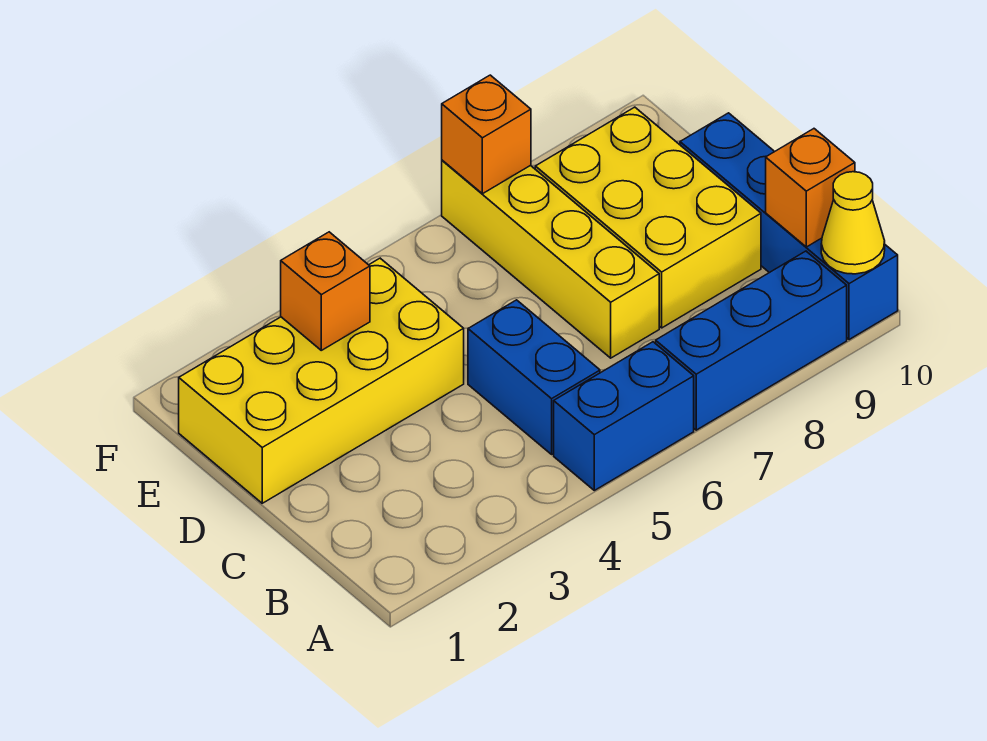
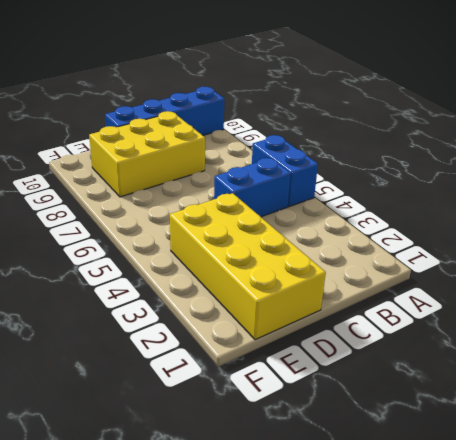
none -> blue brick A7:A9 level 1
none -> yellow brick C7:F7 level 1

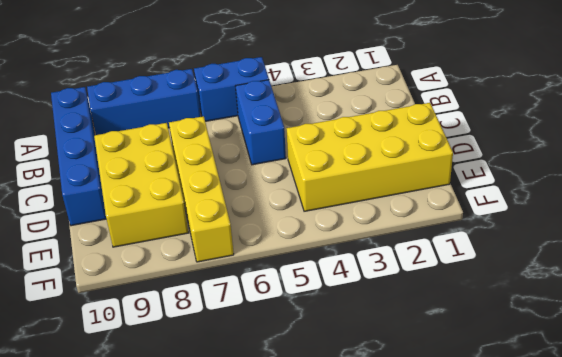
none -> yellow cone A10 level 2
none -> orange brick B10 level 2

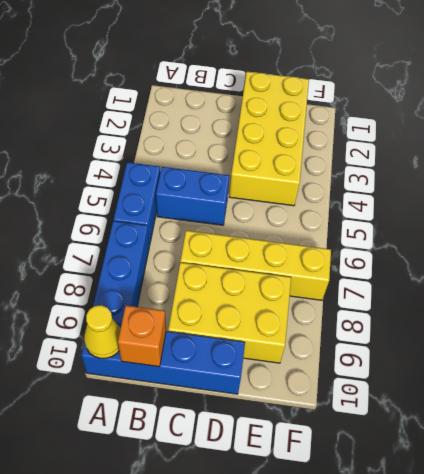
none -> orange brick E3 level 2
none -> orange brick F7 level 2

